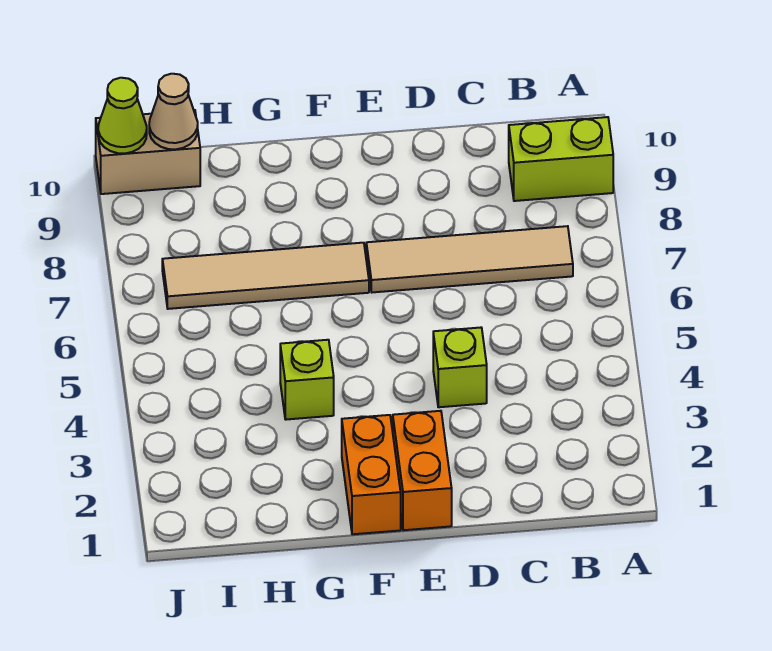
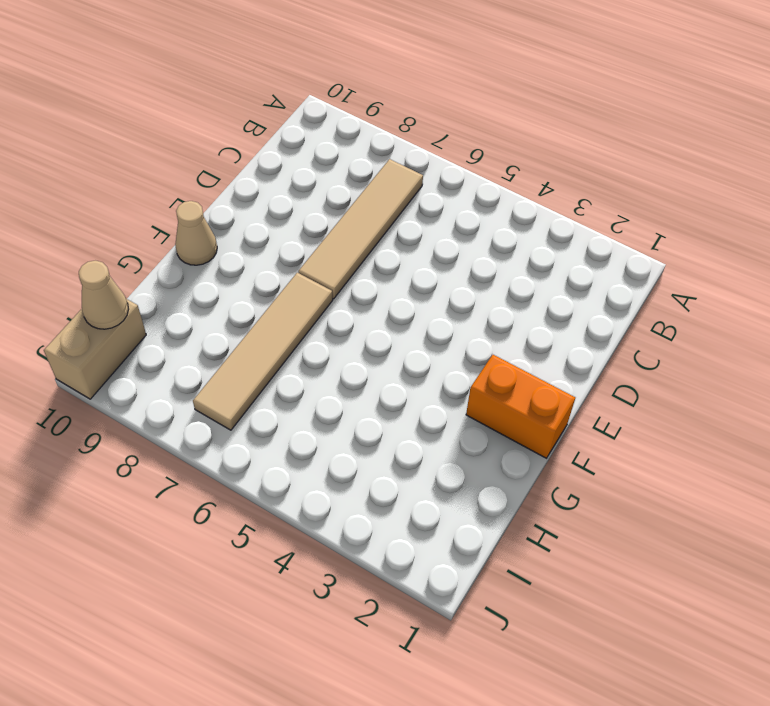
tan cone F10 level 1 -> none
none -> lime brick A9:B9 level 1
none -> lime brick D4 level 1

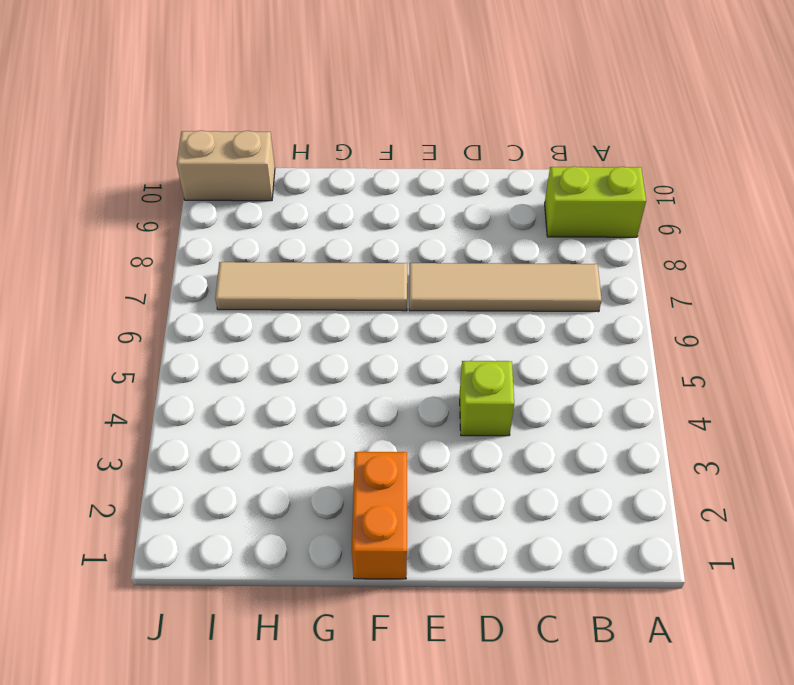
none -> orange brick E1:E2 level 1
none -> lime brick G4 level 1

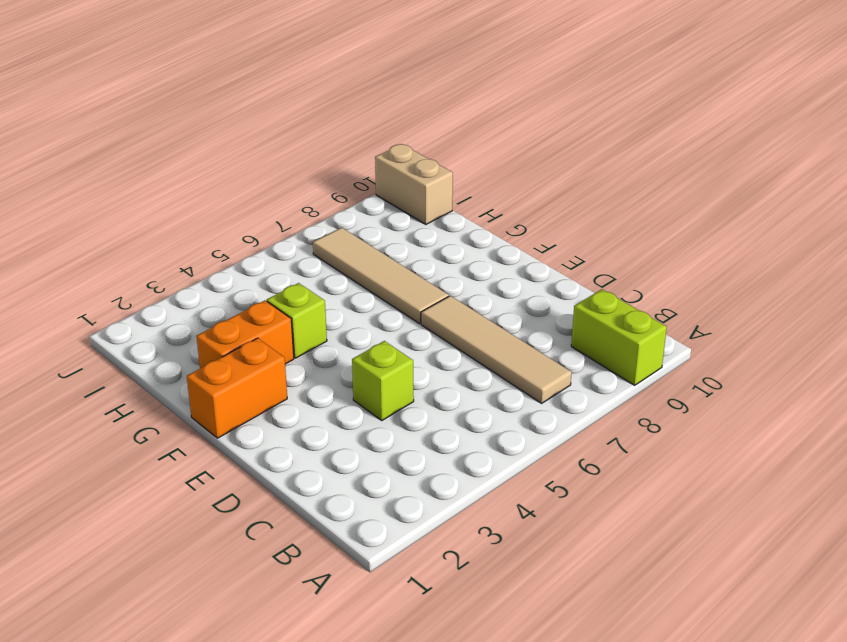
orange brick G2:G3 level 1 -> orange brick E1:E2 level 1
none -> tan cone I10 level 2
none -> lime cone J10 level 2

